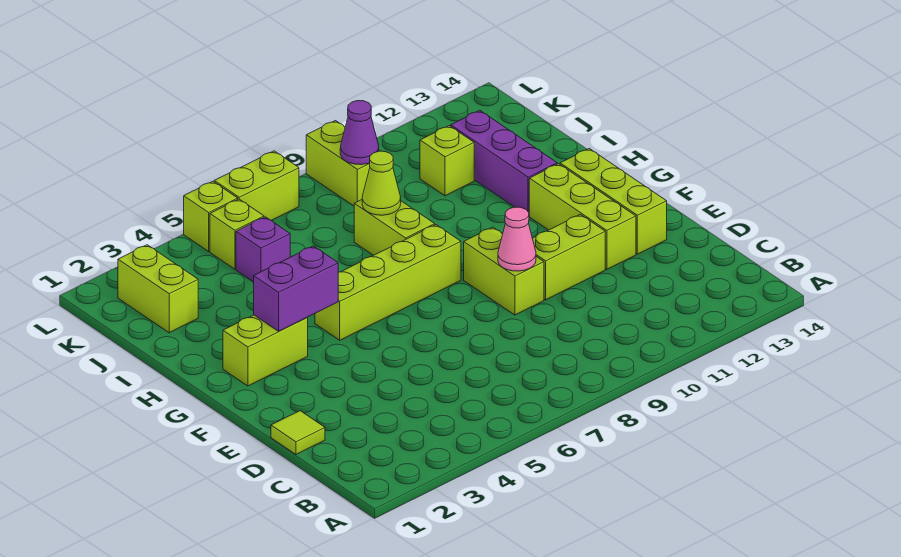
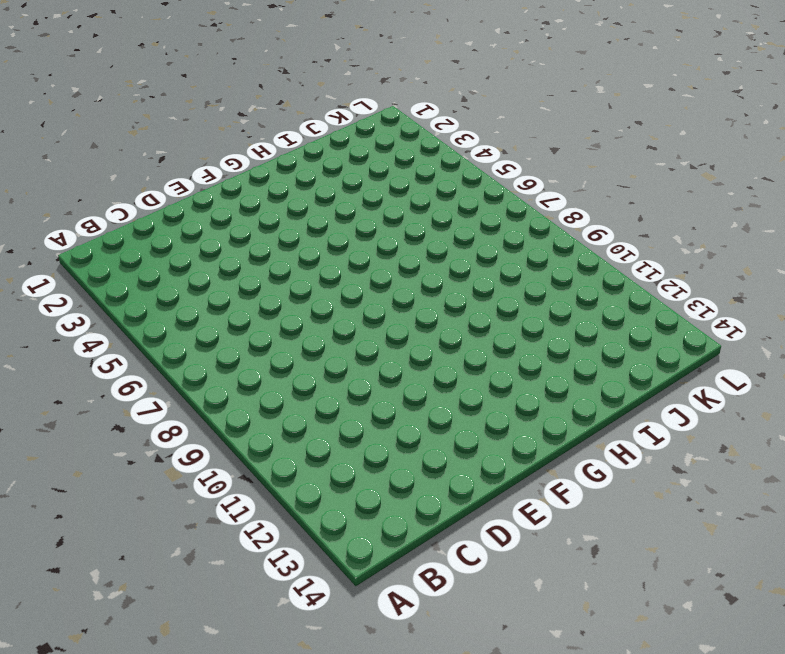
none -> lime tile D1 level 1
none -> lime brick E9:F9 level 1
none -> lime brick E10:E11 level 1

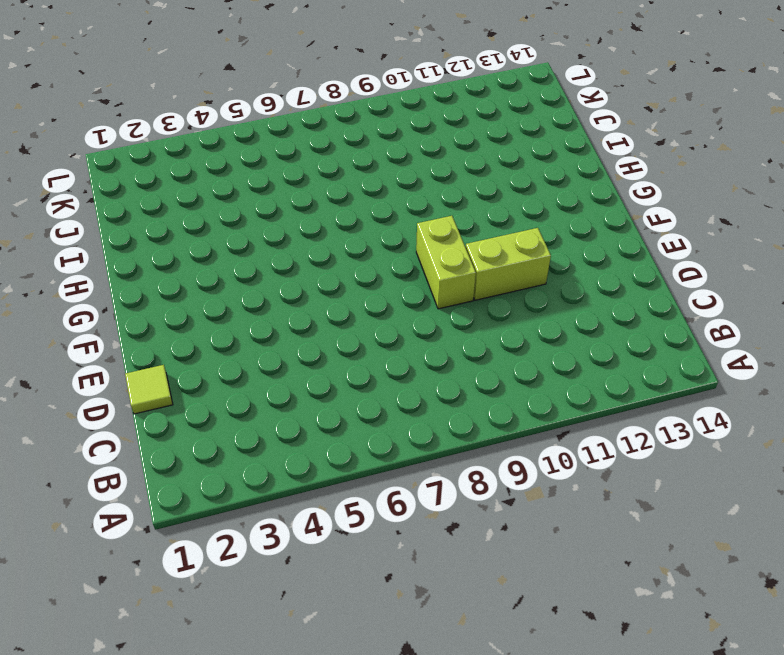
none -> lime brick E12:G12 level 1
none -> lime brick E13:G13 level 1
none -> lime brick G2:G3 level 1

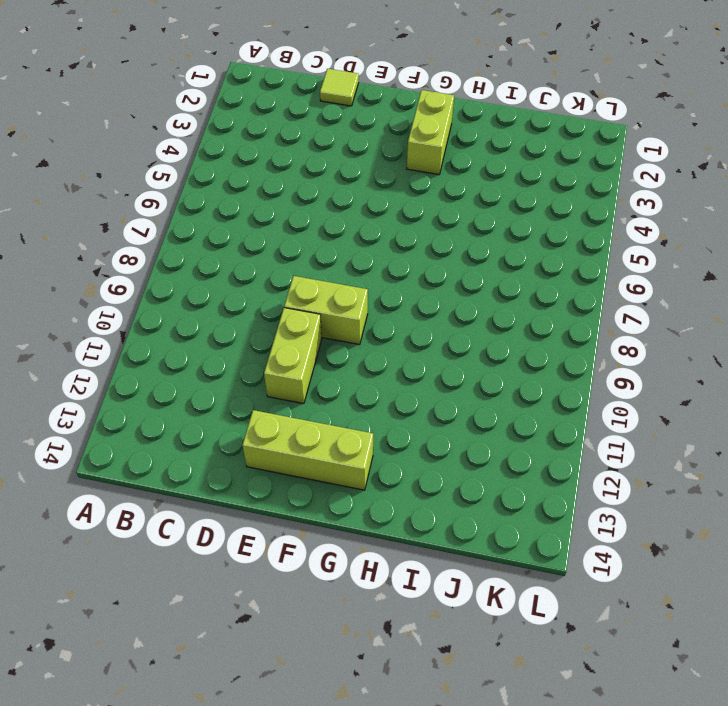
none -> lime brick E12:G12 level 1
none -> lime brick G5:G8 level 1
none -> lime brick H8:I8 level 1

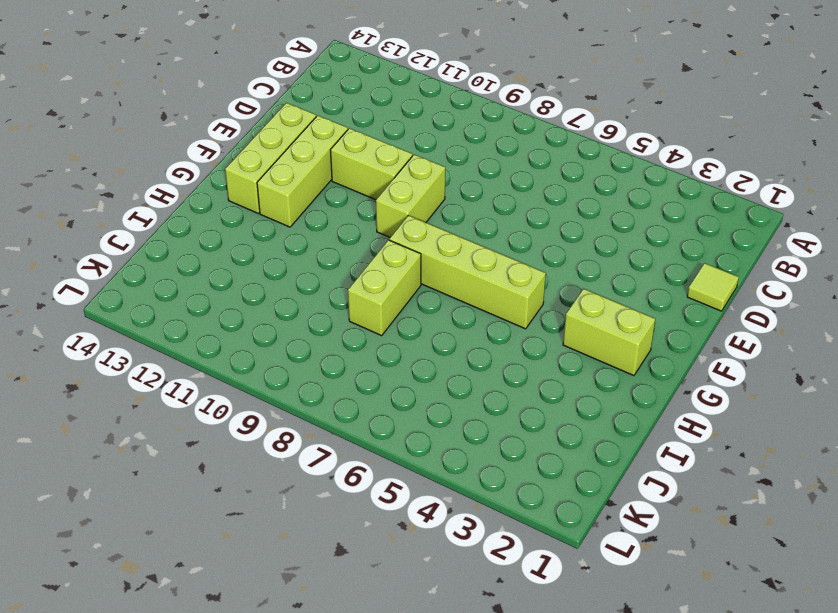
none -> purple brick H12:J12 level 1
none -> lime brick J2:K2 level 1
none -> purple brick J5 level 1

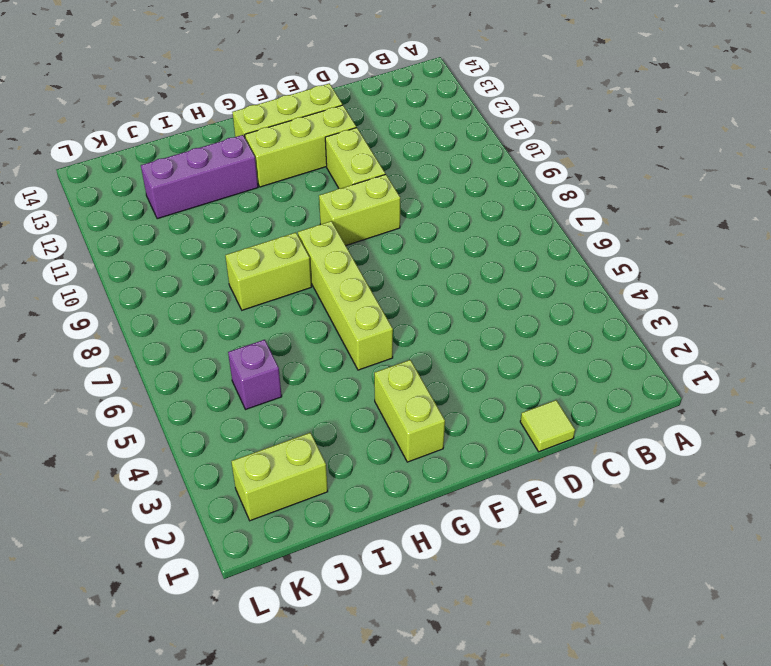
none -> lime brick J11 level 1
none -> lime brick K5 level 1
none -> lime brick K9:L9 level 1

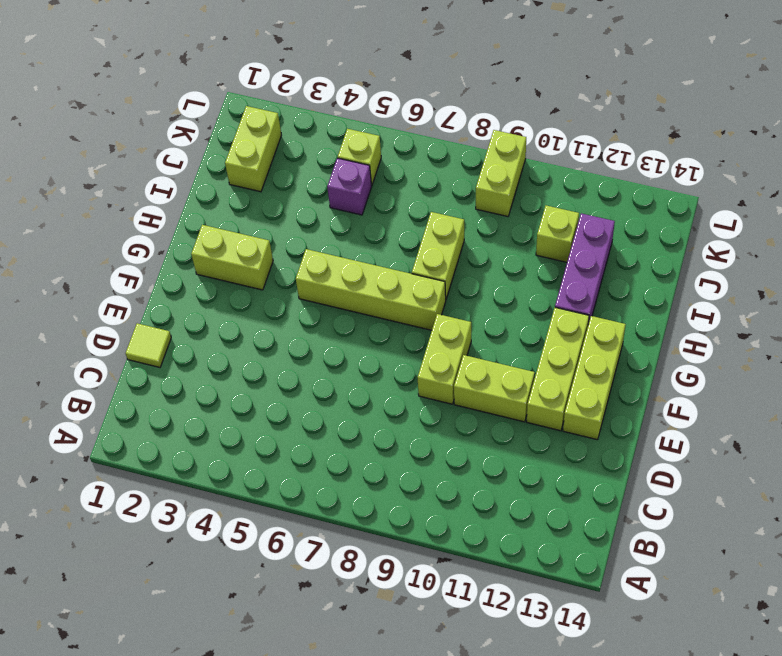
none -> lime brick L5 level 1
none -> lime brick L6:L7 level 1
none -> pink cone E9 level 2

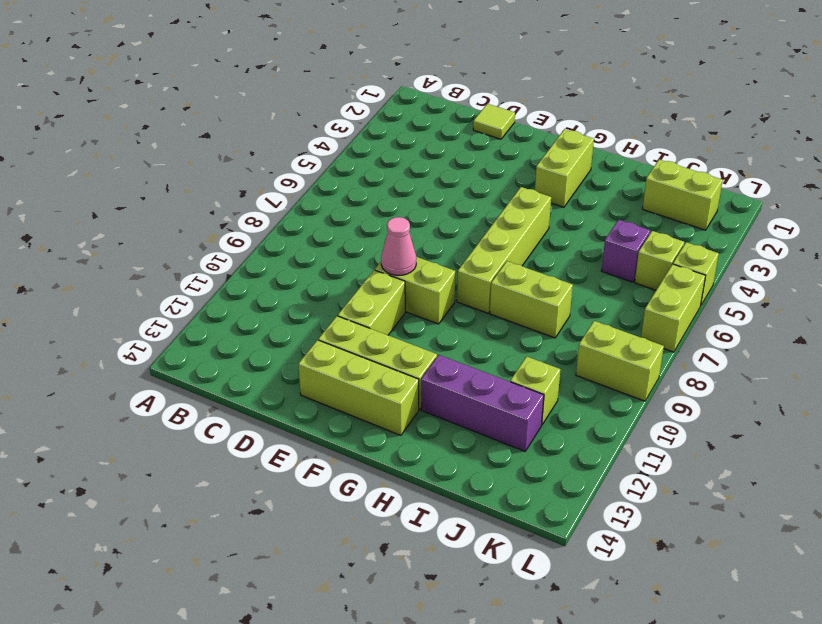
none -> purple brick G3:G4 level 2
none -> lime cone I8 level 2
none -> purple cone K9 level 2

